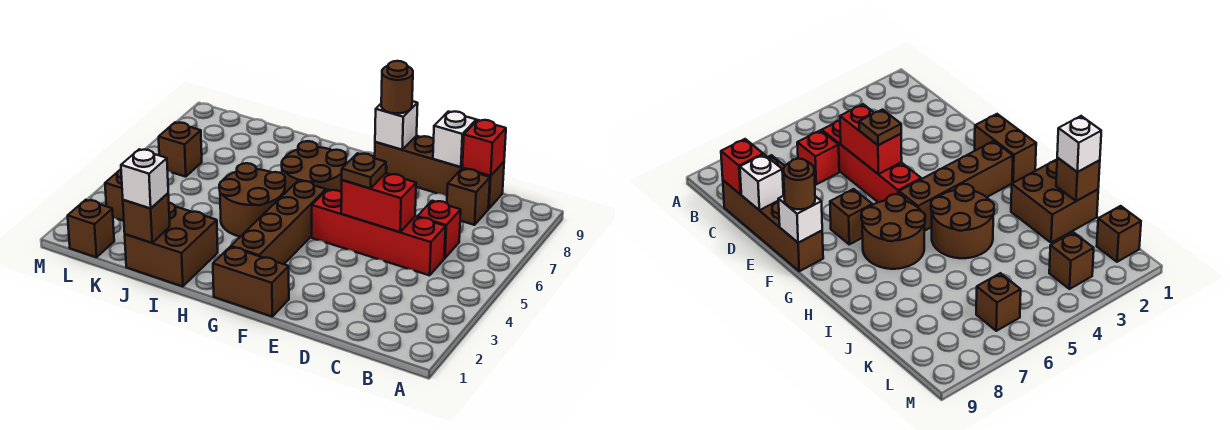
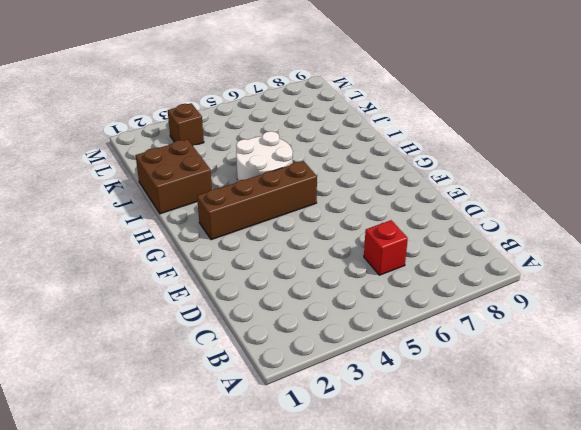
white round brick H4:I5 level 1 -> brown round brick H4:I5 level 1
none -> red brick C5:F5 level 1
none -> brown brick C8 level 1
none -> brown brick C9:F9 level 1

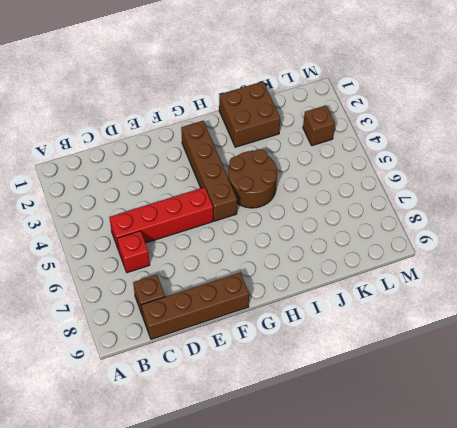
none -> brown brick F1:G1 level 1
none -> brown brick F7 level 1
none -> brown round brick G6:H7 level 1

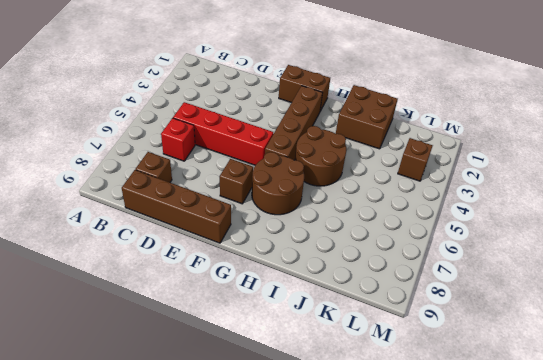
none -> brown brick L1 level 1
none -> brown brick L6 level 1
none -> red brick C9 level 2

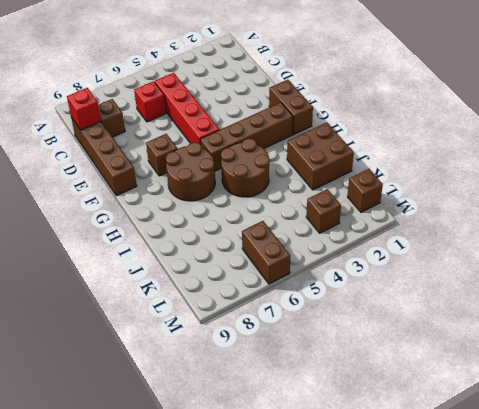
brown brick L6:M6 level 1 -> brown brick L6 level 1
none -> red brick D5:E5 level 2
none -> white brick D9 level 2
none -> white brick F9 level 2

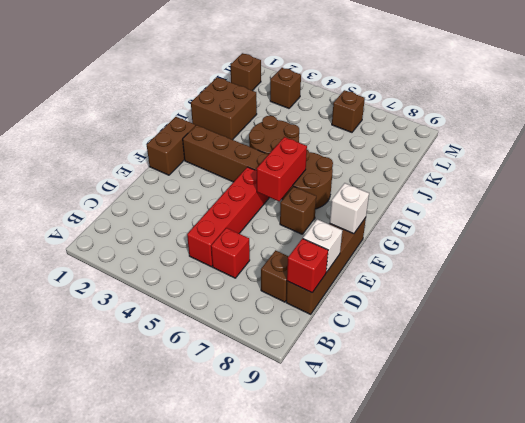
red brick F6:G6 level 2 -> red brick D5:E5 level 2
none -> brown brick J1 level 2
none -> brown plate E5 level 3
none -> brown round brick F9 level 3

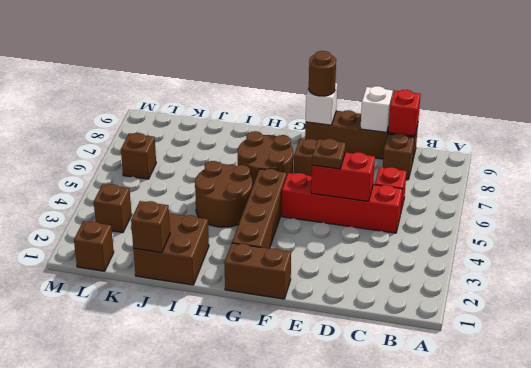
none -> white brick J1 level 3

